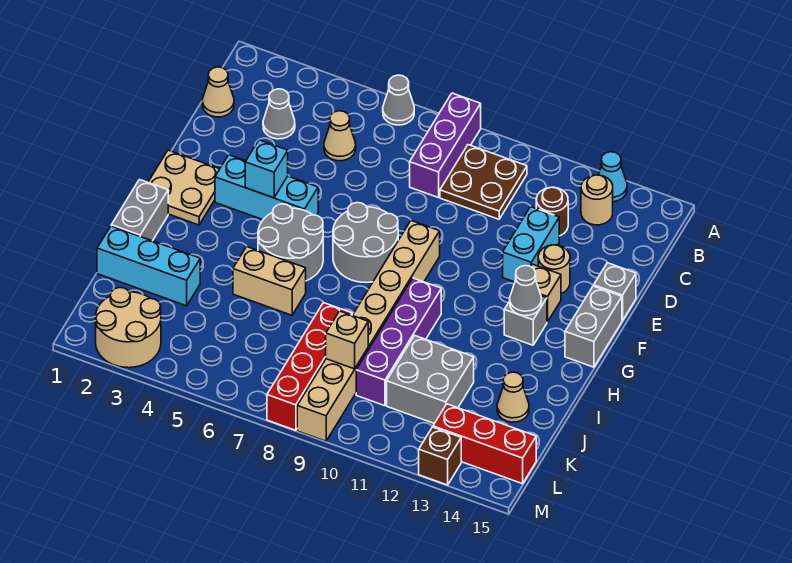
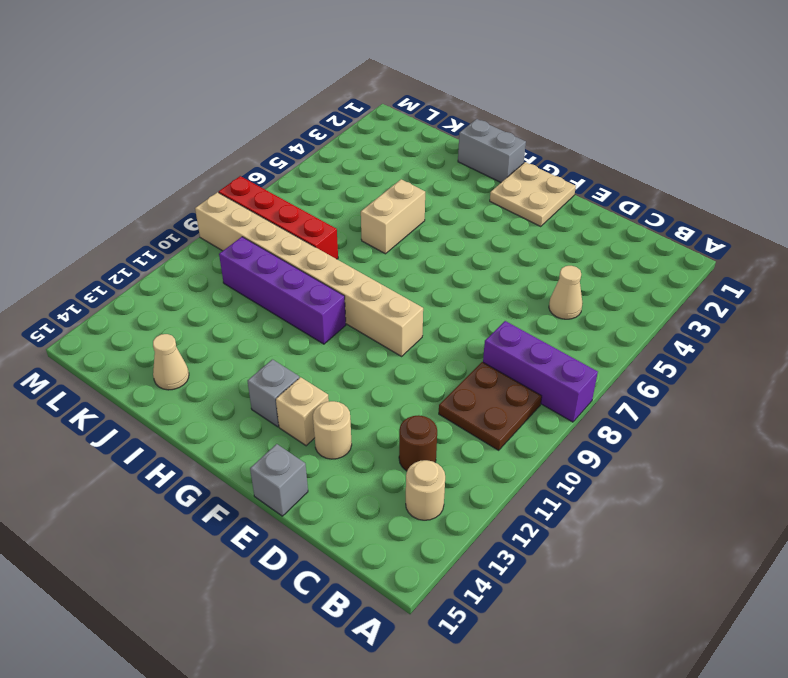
none -> grey cone A6 level 1
none -> cyan cone A13 level 1
none -> tan cone C1 level 1
none -> grey cone C3 level 1

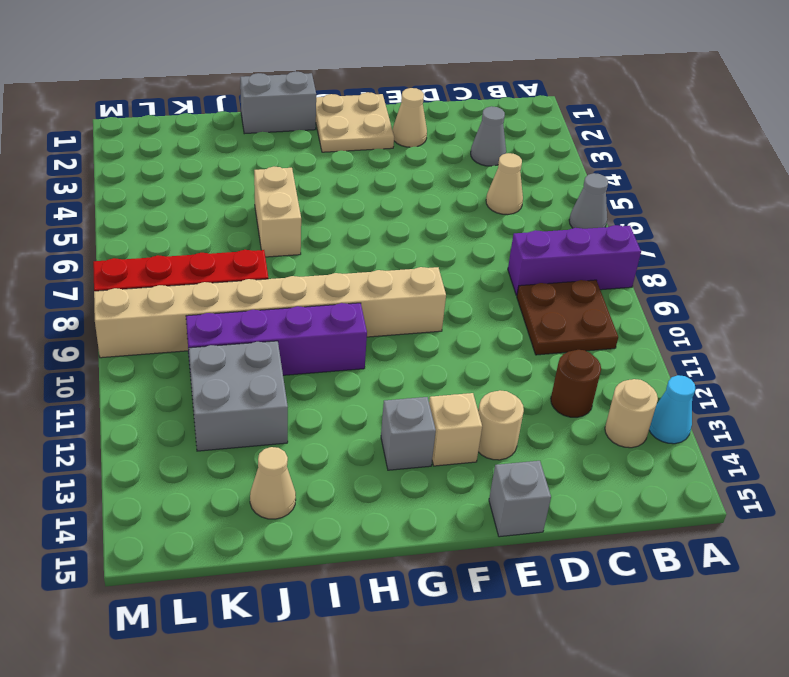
tan cone E2 level 1 -> tan cone C1 level 1
none -> cyan brick D12:E12 level 1
none -> cyan brick F3:F5 level 1
none -> grey round brick F7:G8 level 1
none -> grey brick F15:G15 level 1

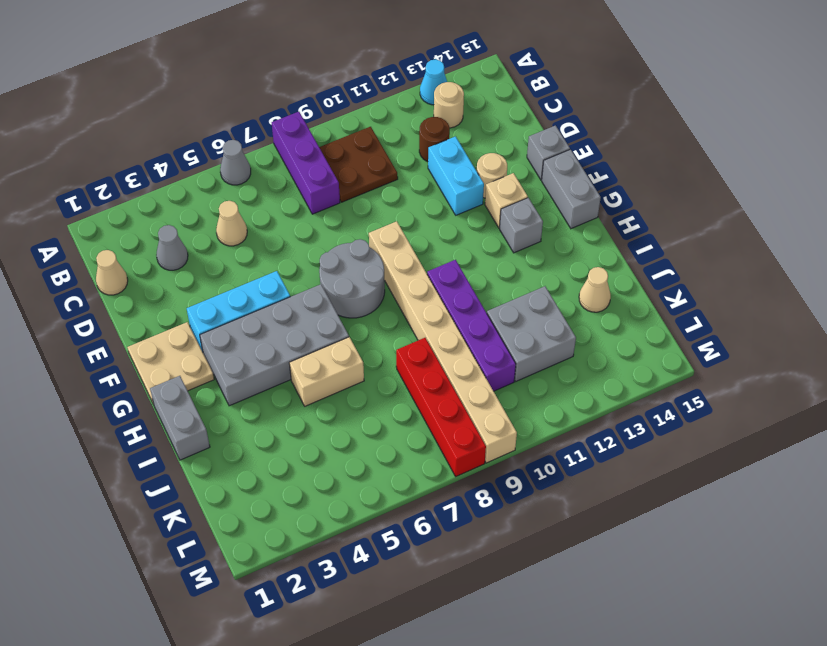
grey brick G3:H6 level 1 -> grey round brick G5:H6 level 1
none -> cyan brick J1:J3 level 1
none -> tan round brick L2:M3 level 1
none -> red brick L13:L15 level 1
none -> brown brick M13 level 1

